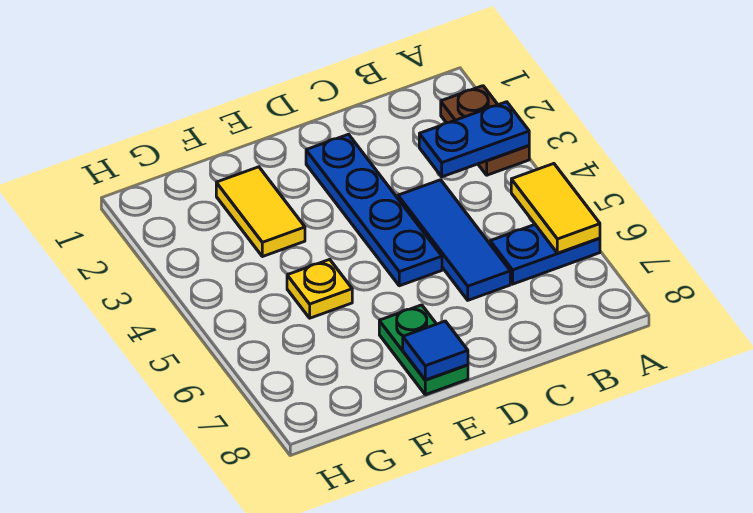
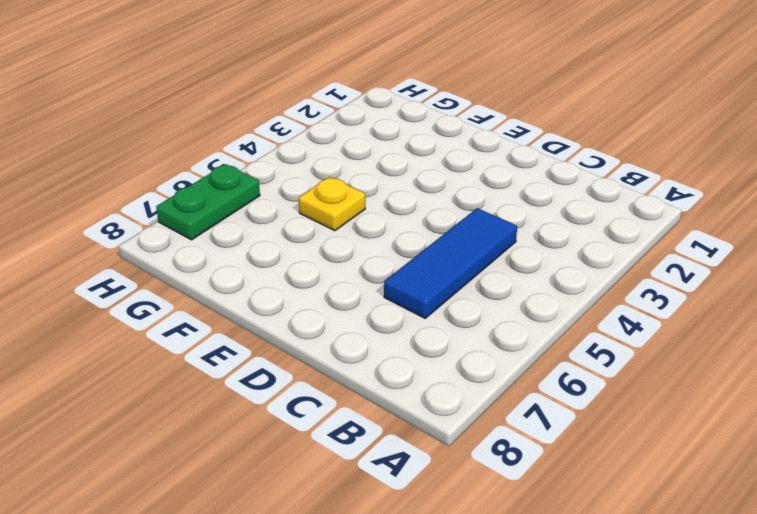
green plate H6:H7 level 1 -> green plate E7:E8 level 1
none -> brown plate A2:A3 level 1
none -> blue plate A6:B6 level 1

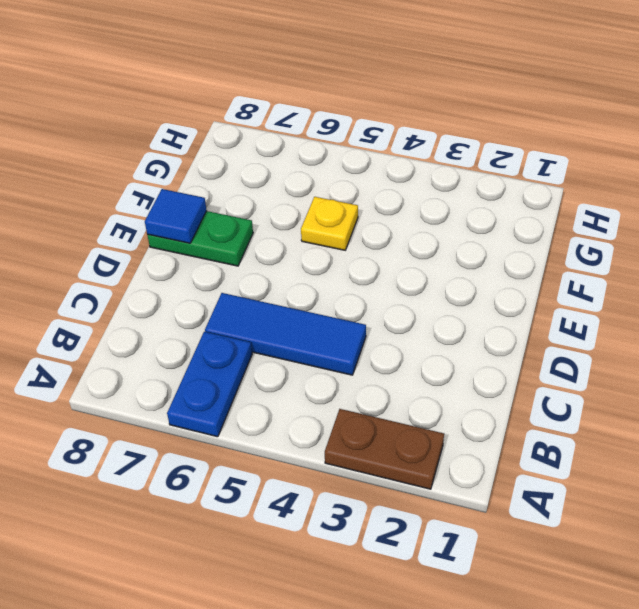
none -> blue plate D2:D5 level 1
none -> yellow tile F2:F3 level 1

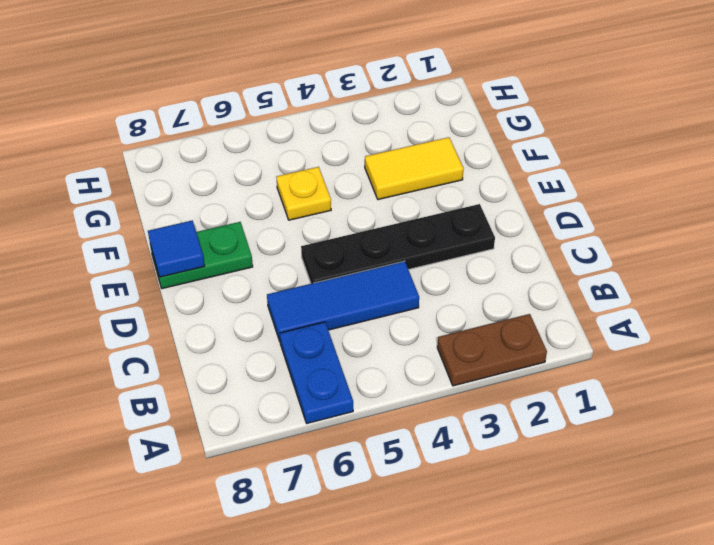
black plate D2:D5 level 1 -> blue plate D2:D5 level 1
none -> blue plate A3:B3 level 2
none -> yellow tile A5:A6 level 2

